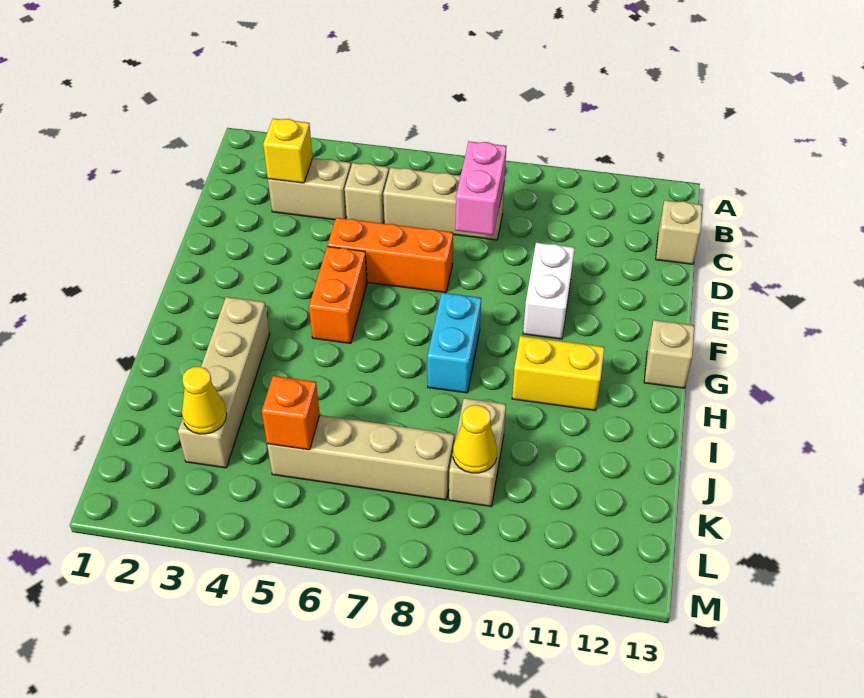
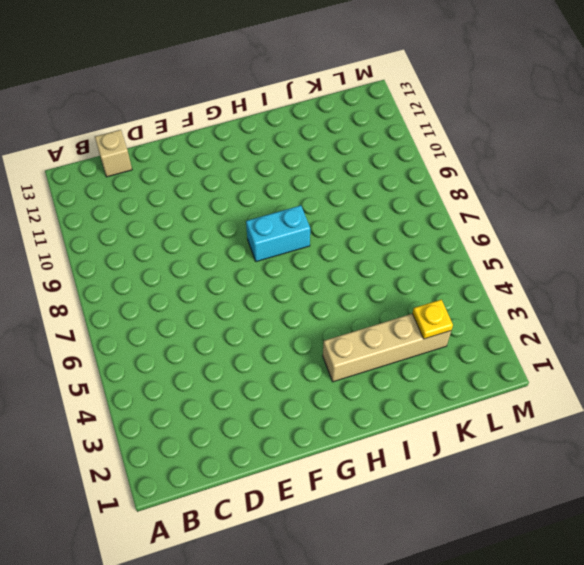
yellow plate K3 level 2 -> yellow cone K3 level 2
none -> tan brick C3:C4 level 1
none -> tan brick C5 level 1
none -> tan brick C6:C8 level 1

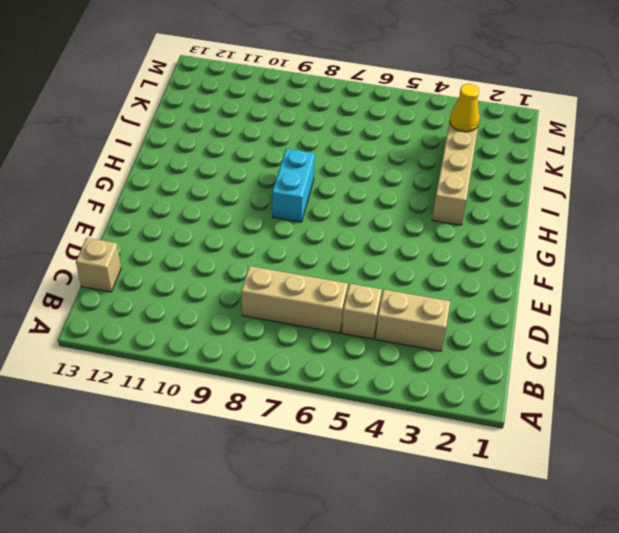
none -> orange brick E5:E7 level 1
none -> white brick E10:F10 level 1
none -> orange brick F5:G5 level 1

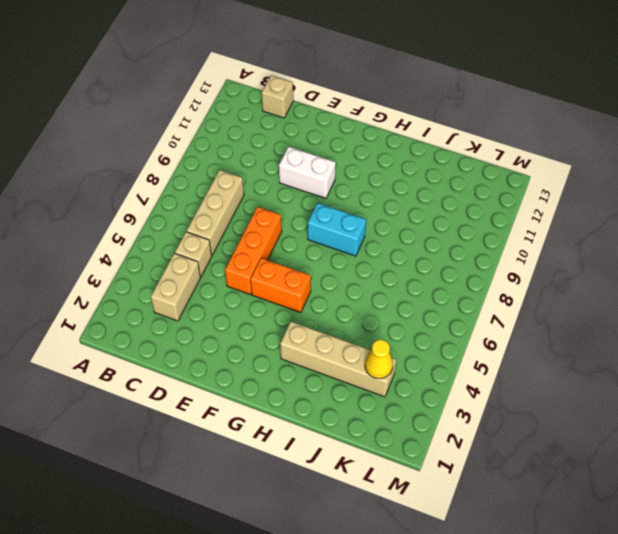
none -> tan brick G13 level 1
none -> yellow brick H10:H11 level 1
none -> tan brick J9:K9 level 1

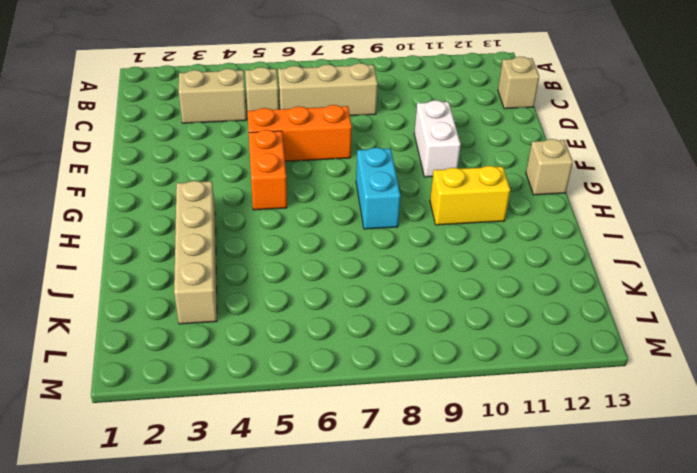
none -> tan brick J9:K9 level 1
none -> tan brick K5:K8 level 1
none -> yellow brick C3 level 2

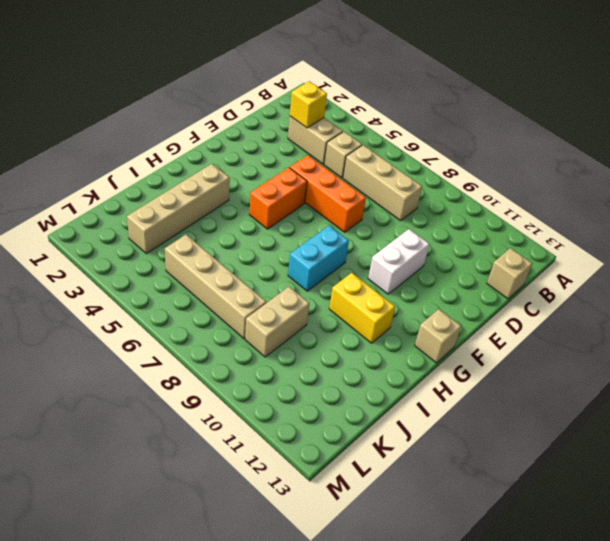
none -> pink brick C8:D8 level 2
none -> yellow cone K3 level 2
none -> orange brick K5 level 2

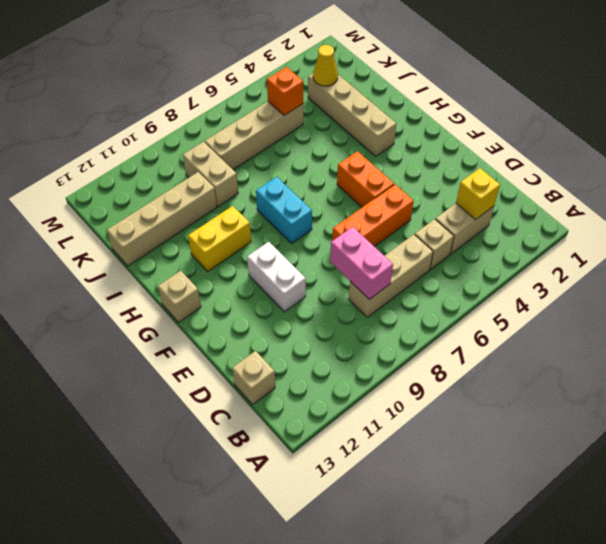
tan brick J10:J13 level 1 -> none
none -> yellow cone K9 level 2

